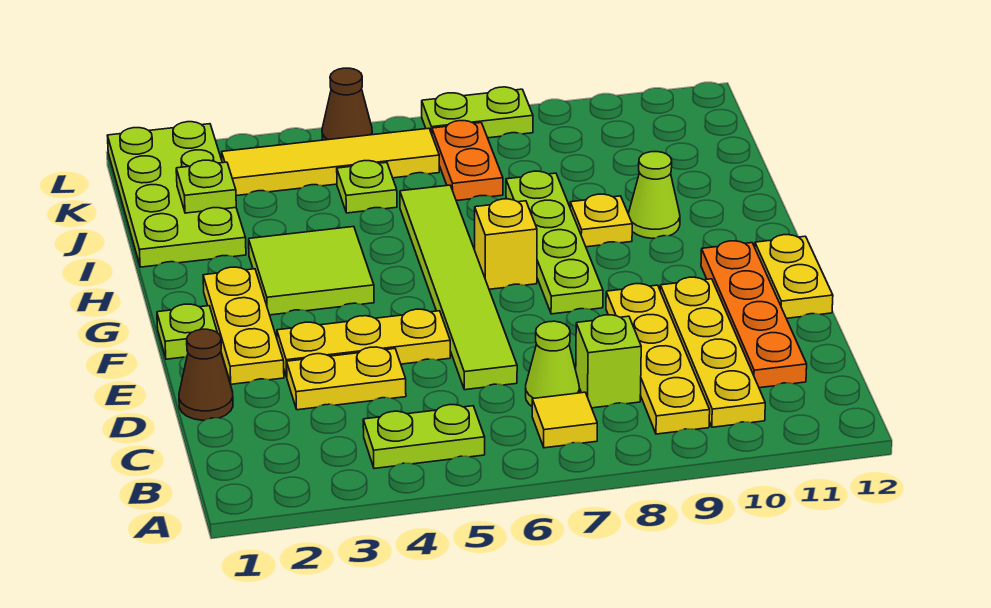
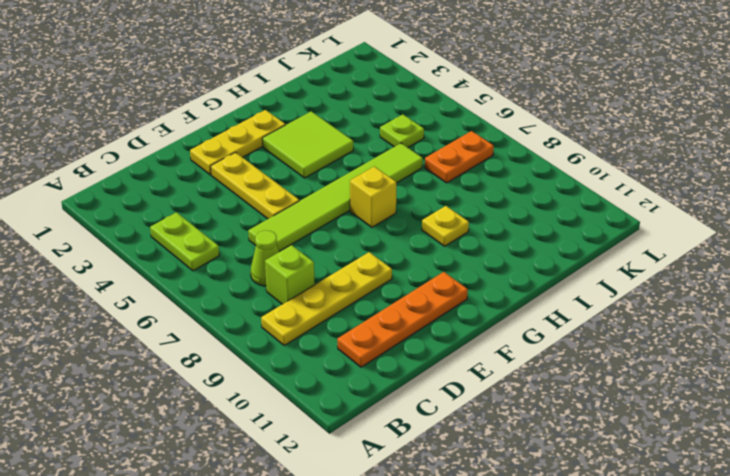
none -> yellow tile B7 level 1
none -> yellow plate B10:E10 level 1
none -> brown cone D1 level 1

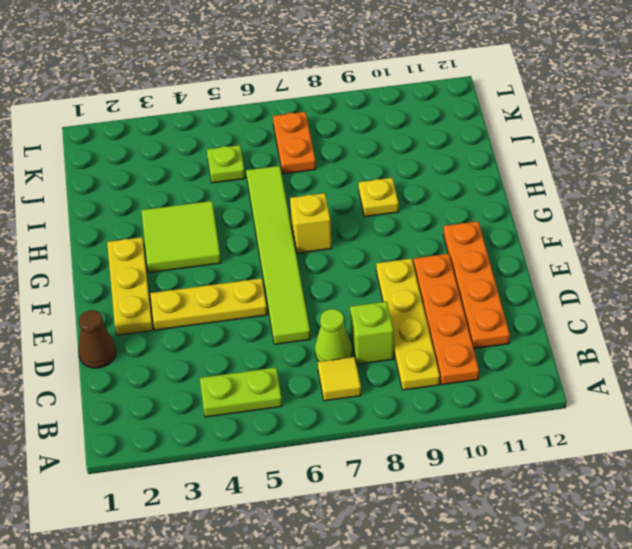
orange plate B10:E10 level 1 -> yellow plate B10:E10 level 1
none -> yellow plate D3:D4 level 1
none -> yellow plate E12:F12 level 1
none -> lime plate F1 level 1

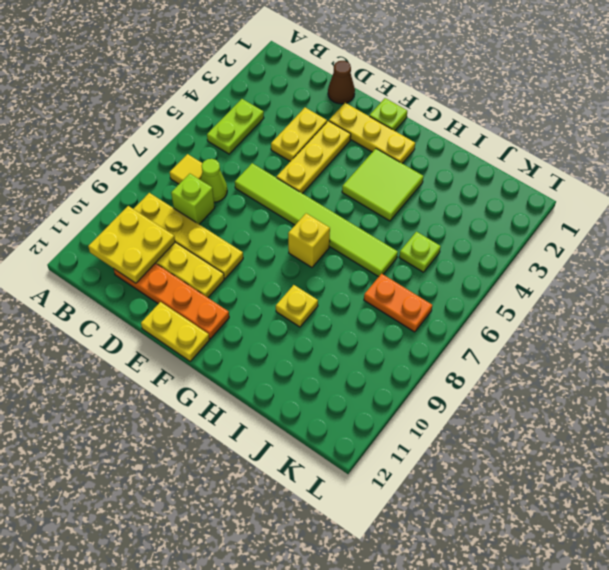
yellow plate B10:C11 level 2 -> none
none -> lime plate F8:I8 level 1
none -> lime cone H10 level 1
none -> lime plate I1:L2 level 1

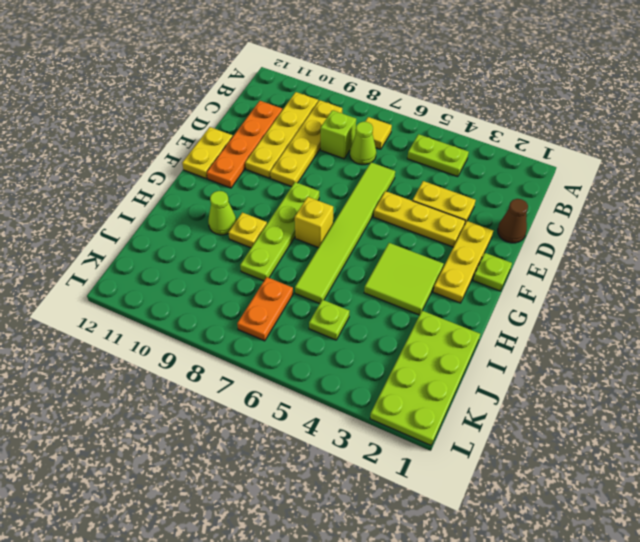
none -> yellow tile K3:K6 level 1
none -> brown cone L5 level 1
none -> lime plate L7:L8 level 1

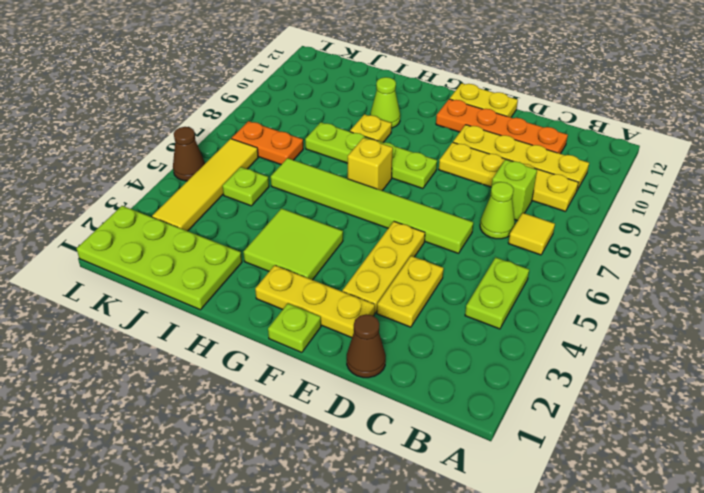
none -> lime plate L7:L8 level 1
none -> lime plate J2 level 2

